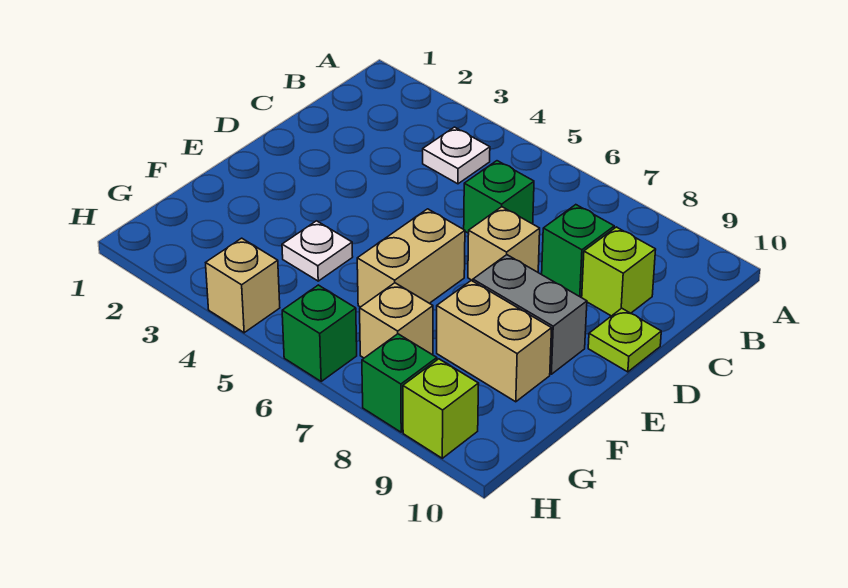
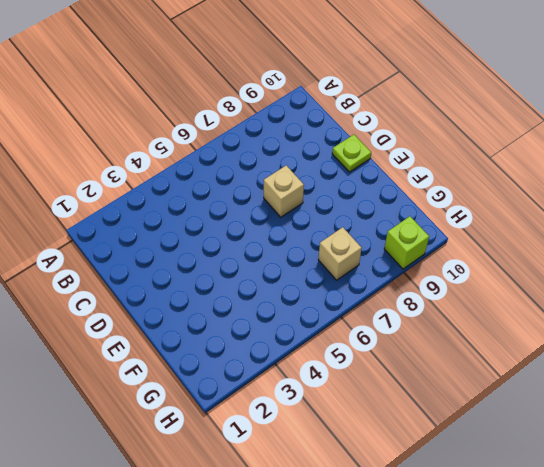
none -> white plate B4 level 1
none -> green brick C6 level 1
none -> green brick C8 level 1

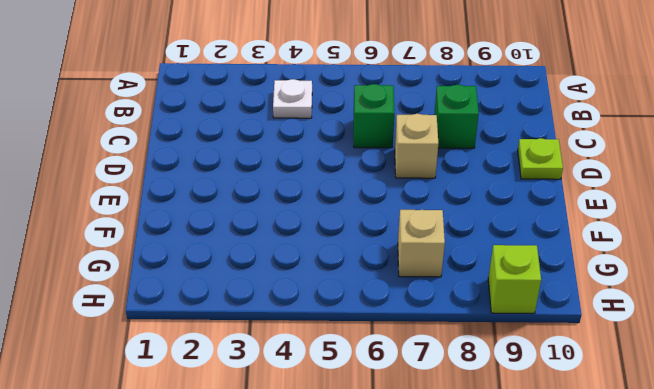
none -> lime brick C9 level 1
none -> tan brick E6:F6 level 1
none -> grey brick E8:E9 level 1

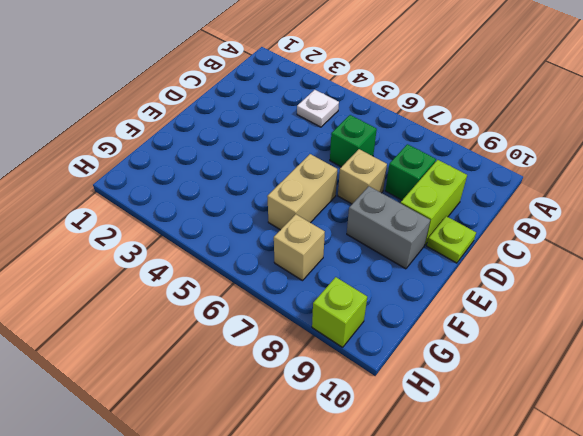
lime brick C9:D9 level 1 -> lime brick C9 level 1
none -> white plate F4 level 1
none -> tan brick F8:F9 level 1
none -> tan brick H4 level 1

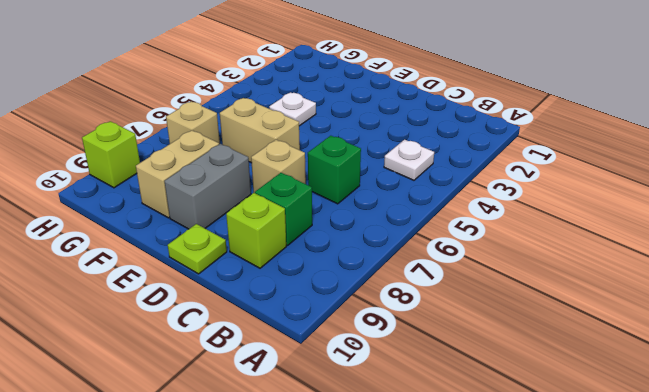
none -> tan brick H4 level 1
none -> green brick H6 level 1
none -> green brick H8 level 1

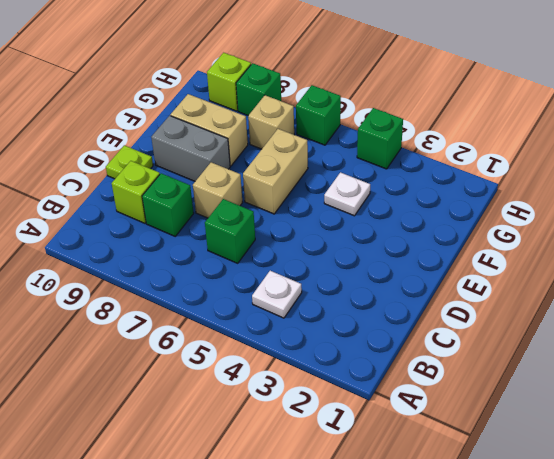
green brick H4 level 1 -> tan brick H4 level 1

